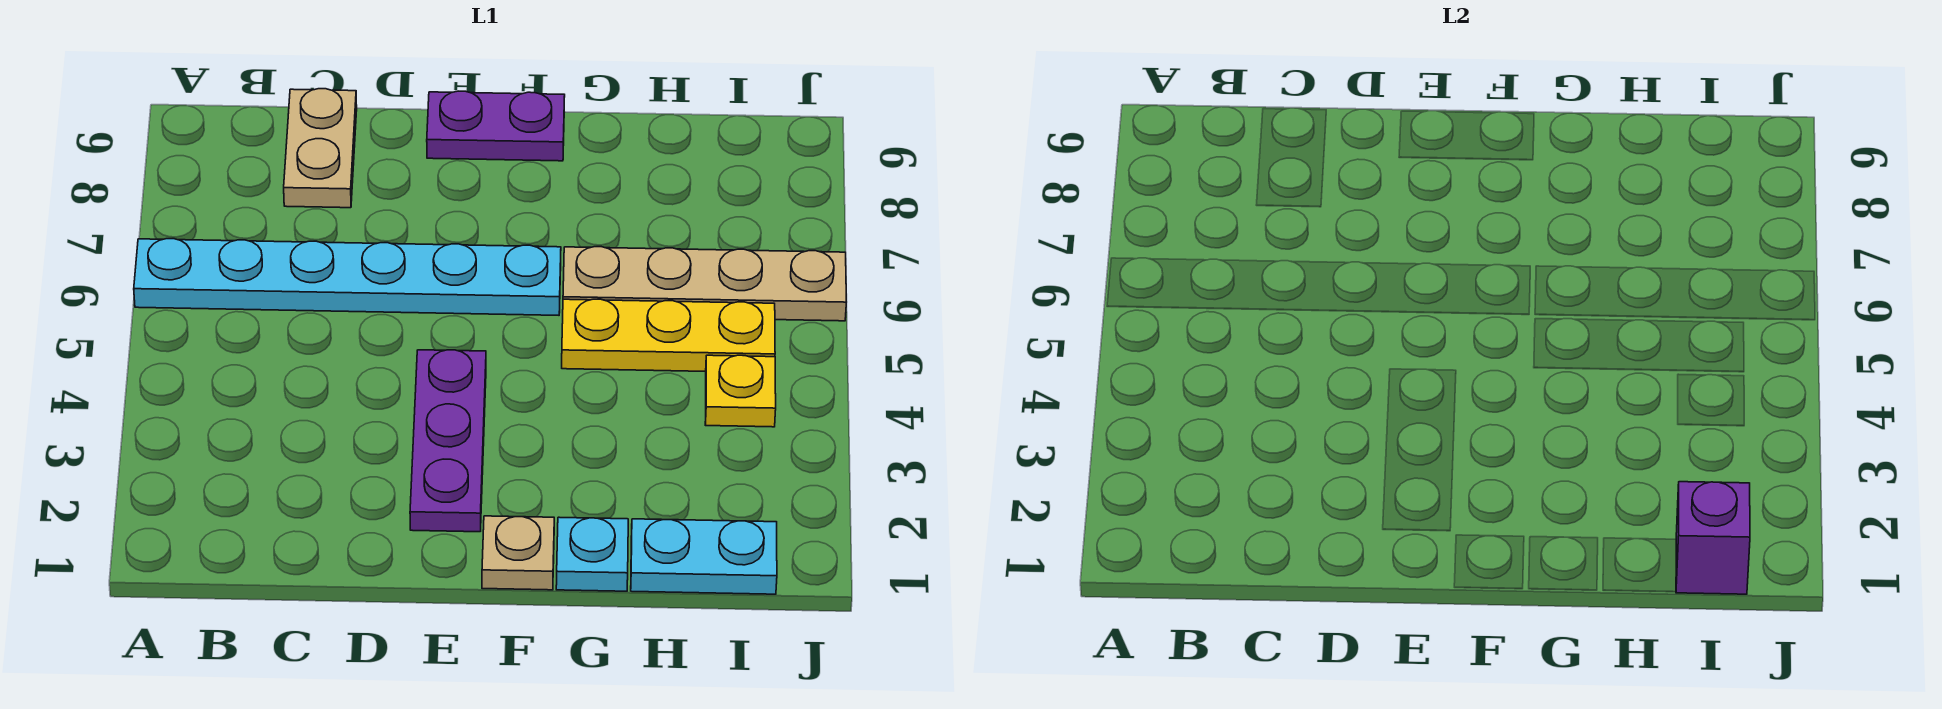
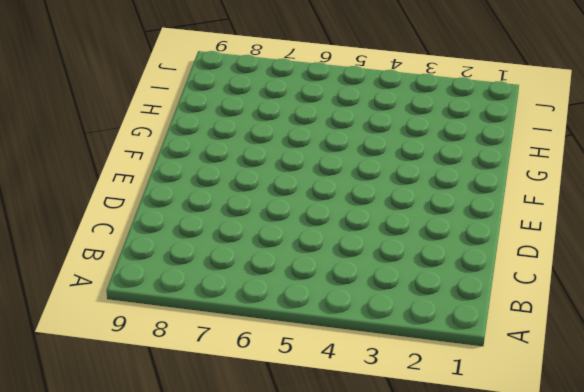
none -> cyan plate A6:F6 level 1
none -> tan plate C8:C9 level 1

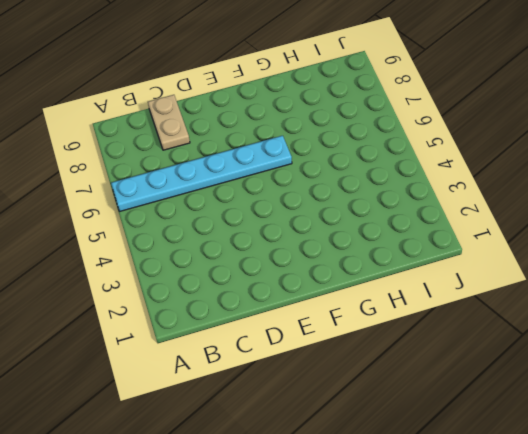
none -> purple plate E2:E4 level 1
none -> purple plate E9:F9 level 1

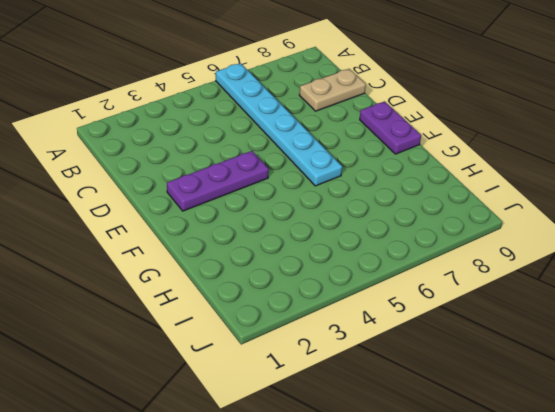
none -> tan plate F1 level 1
none -> cyan plate G1 level 1

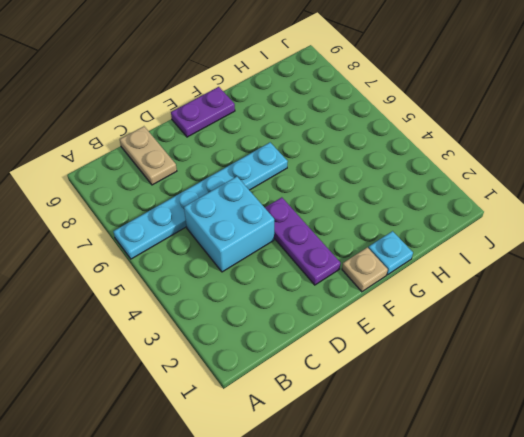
cyan brick C4:D5 level 1 -> none
none -> yellow plate G5:I5 level 1
none -> tan plate G6:J6 level 1

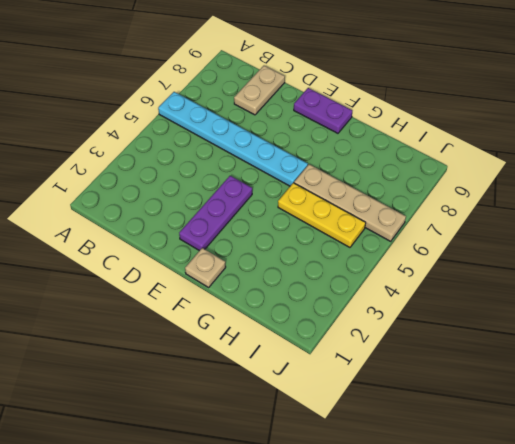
none -> cyan plate G1 level 1
none -> cyan plate H1:I1 level 1

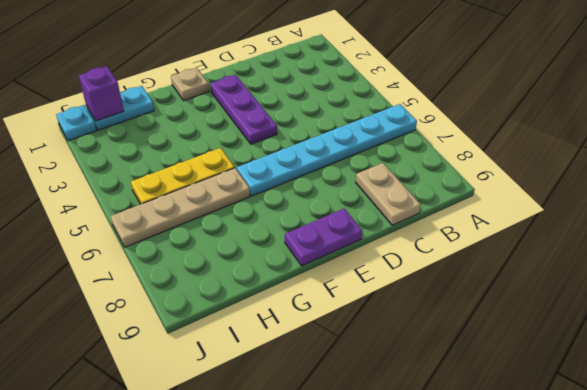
cyan plate J1 level 1 -> cyan plate G1 level 1
none -> yellow plate I4 level 1

